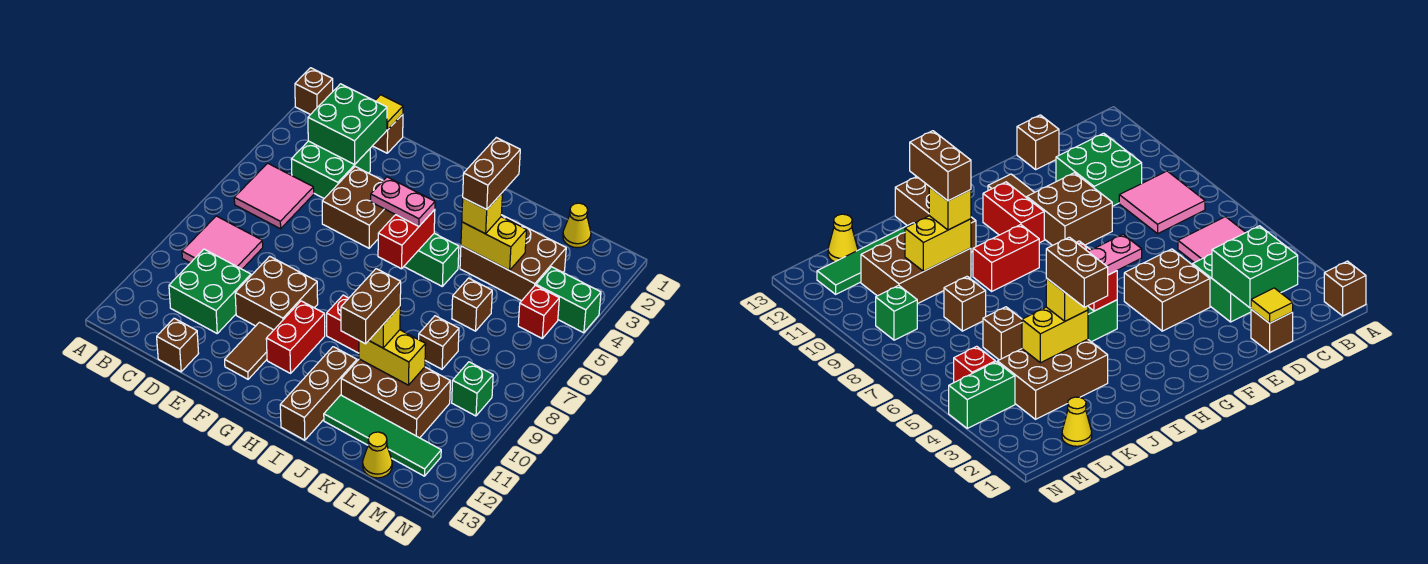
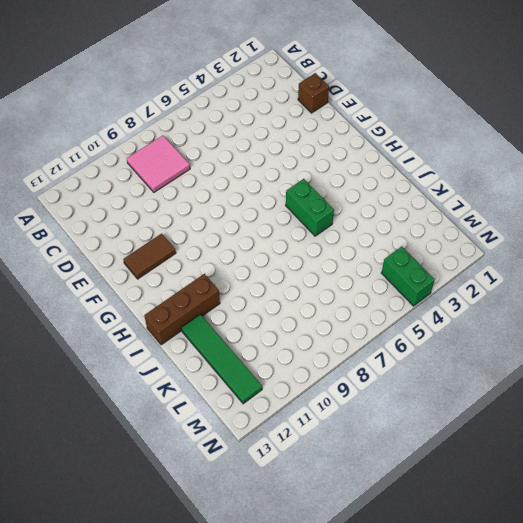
none -> brown brick A1 level 1
none -> pink tile B5:C6 level 1
none -> green brick C3:D4 level 1
none -> green brick C10:D11 level 1

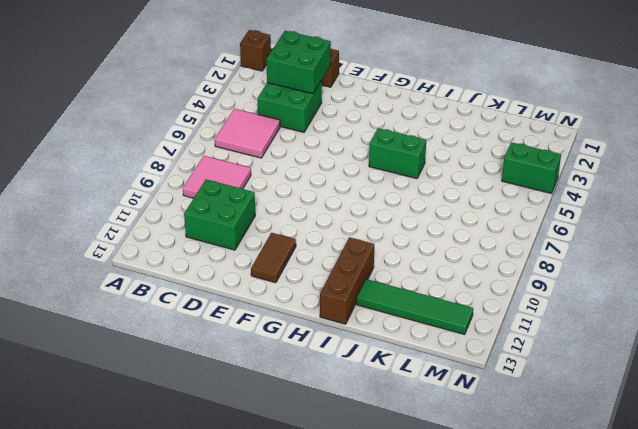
none -> brown brick D13 level 1
none -> brown brick E4:F5 level 1
none -> brown brick E9:F10 level 1
none -> red brick G10:G11 level 1

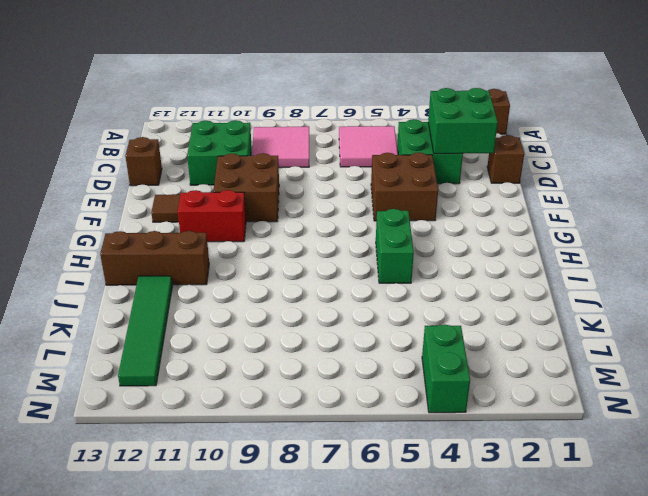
none -> red brick H9:I9 level 1
none -> brown brick J3:L4 level 1
none -> brown brick J10:L11 level 1
none -> brown brick K6 level 1

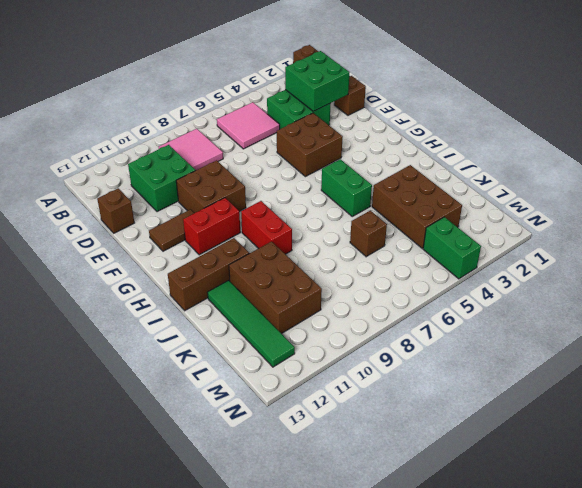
none -> brown brick K8 level 1
none -> yellow cone L1 level 1
none -> yellow cone L13 level 1
none -> red brick M5 level 1

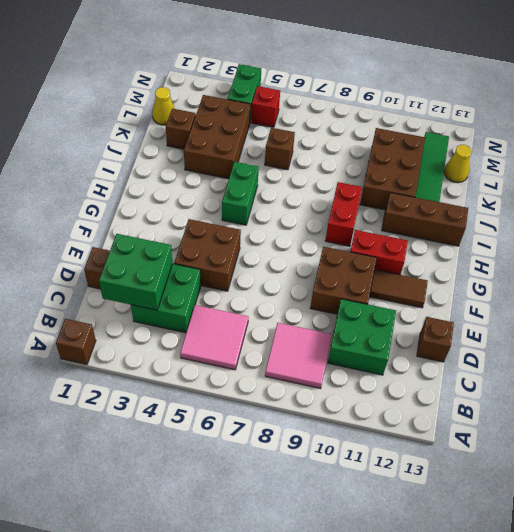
brown brick K2 level 1 -> brown brick K8 level 1
none -> green brick M9 level 1
none -> yellow tile D1 level 2
none -> red brick H5:H6 level 2
none -> yellow brick J4:K4 level 2

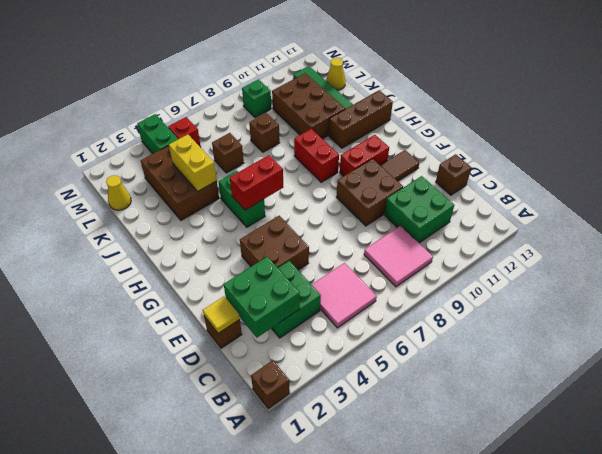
none -> yellow brick J10:K10 level 2
none -> pink plate G5:H5 level 3
none -> yellow brick J4 level 3
none -> yellow brick J10 level 3

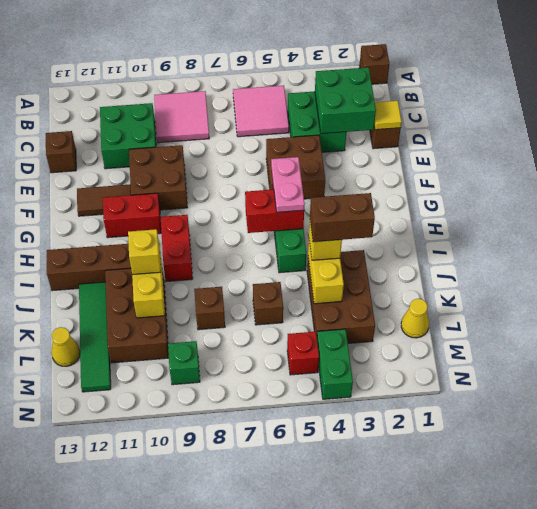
none -> brown brick J10:J11 level 4

